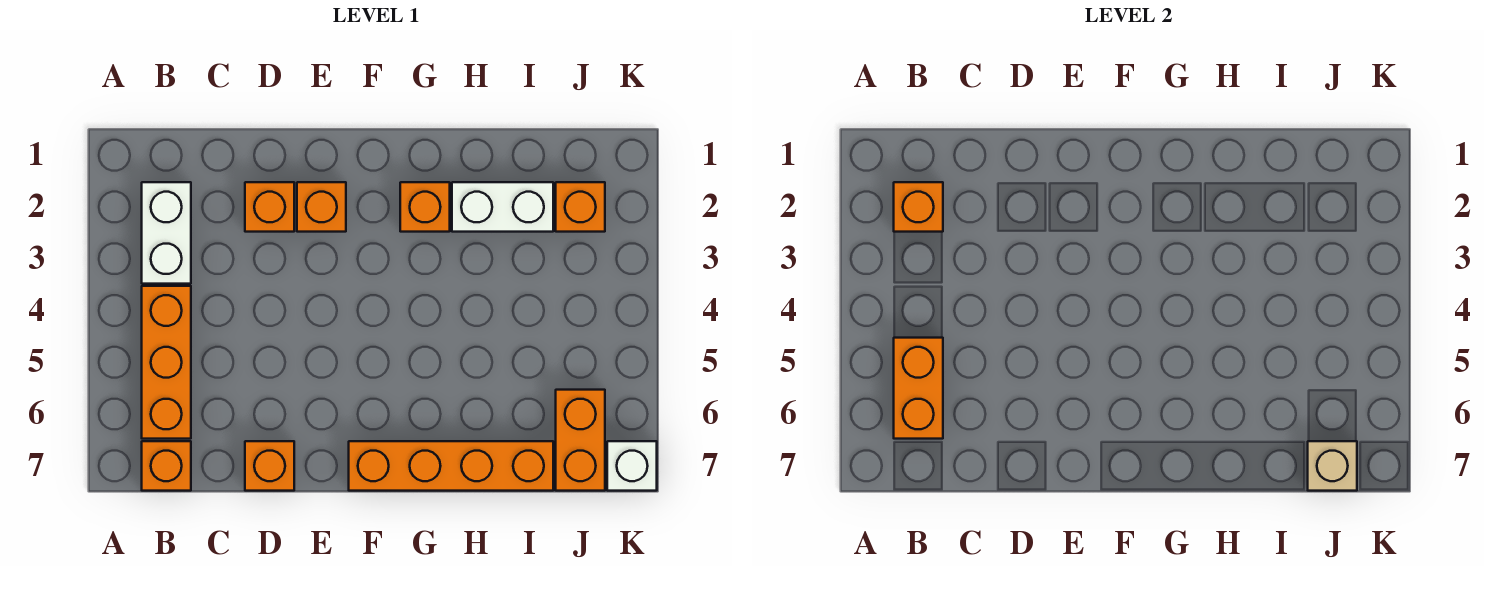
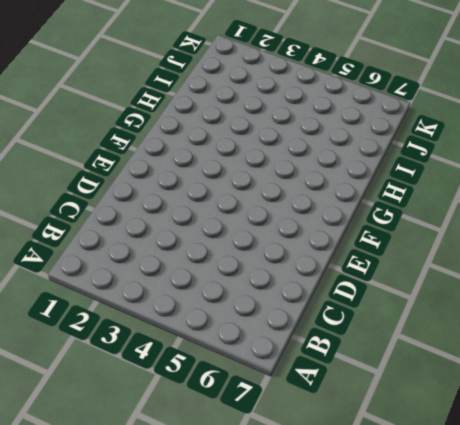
none -> white brick B2:B3 level 1
none -> orange brick B4:B6 level 1
none -> orange brick B7 level 1

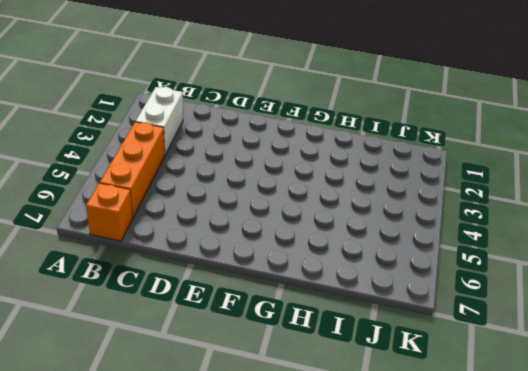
none -> orange brick D2 level 1
none -> orange brick D7 level 1
none -> orange brick E2 level 1

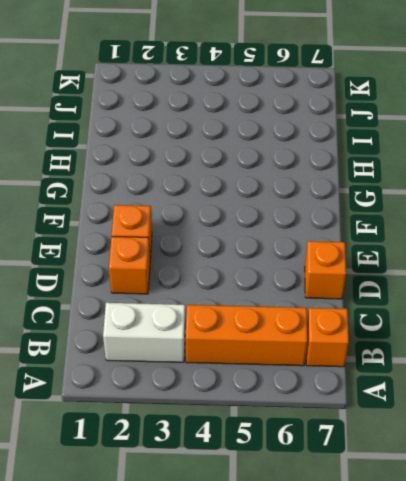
none -> orange brick F7:I7 level 1
none -> orange brick G2 level 1
none -> white brick H2:I2 level 1

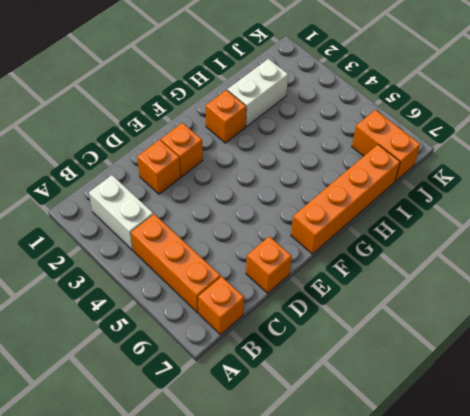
none -> orange brick J2 level 1
none -> white brick K7 level 1
none -> orange brick B2 level 2

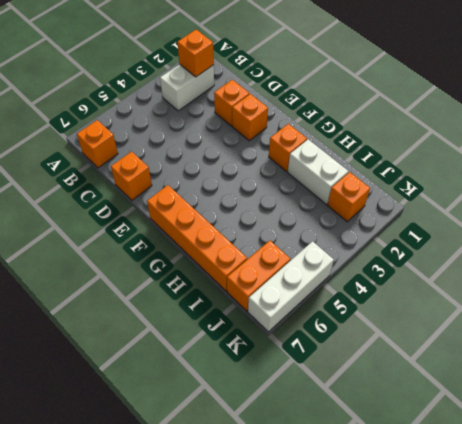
white brick K5:K7 level 1 -> white brick K7 level 1
none -> orange brick B4:B6 level 1
none -> orange brick B5:B6 level 2
none -> tan brick J7 level 2

